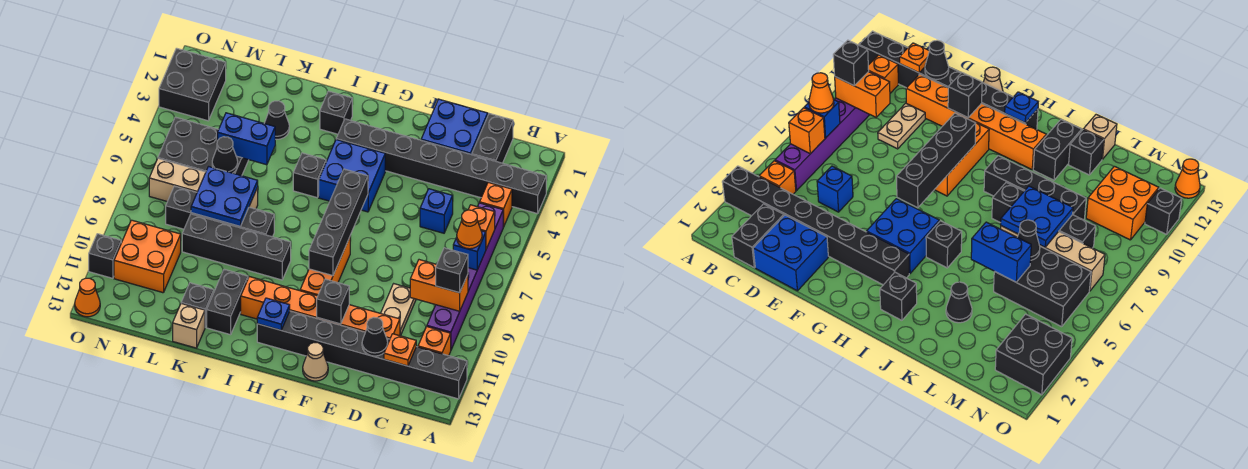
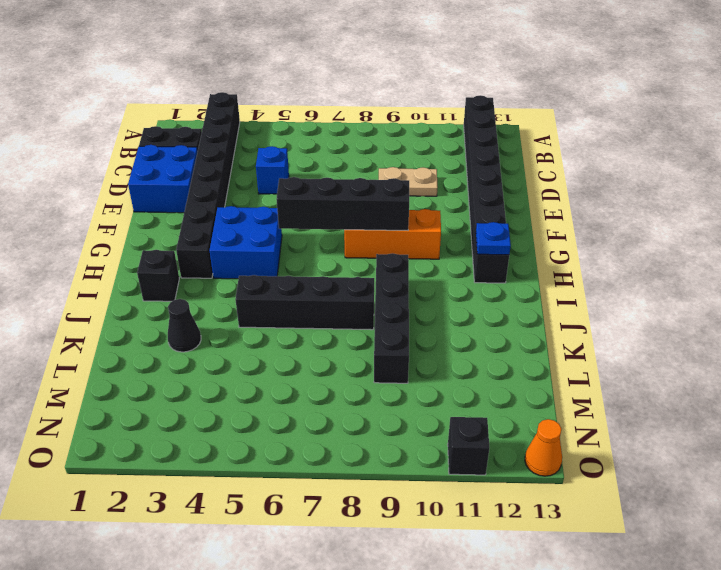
black brick J5:J8 level 1 -> black brick J8:M8 level 1
none -> orange brick B4 level 1
none -> purple brick B5:B10 level 1
none -> orange brick B11 level 1
none -> orange brick D11:I11 level 1

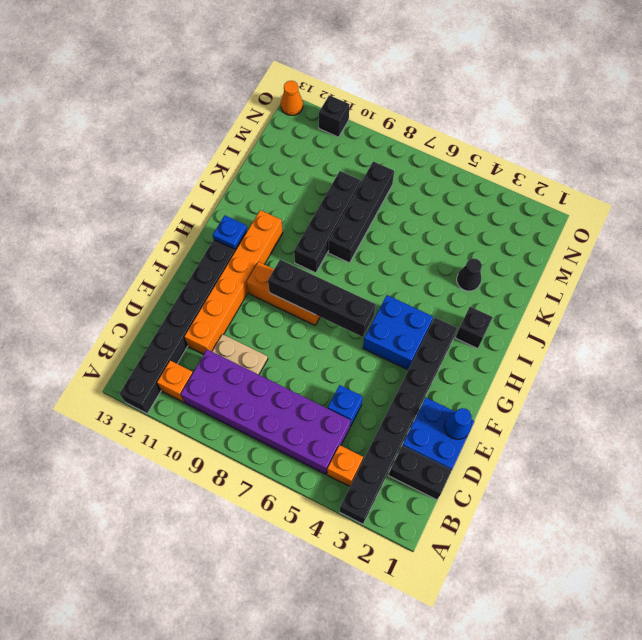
purple brick B5:C10 level 1 -> purple brick B5:B10 level 1
blue cone E1 level 2 -> none
none -> tan cone F13 level 1
none -> black brick I5 level 1
none -> black brick J11:J12 level 1
none -> tan brick K7:N7 level 1

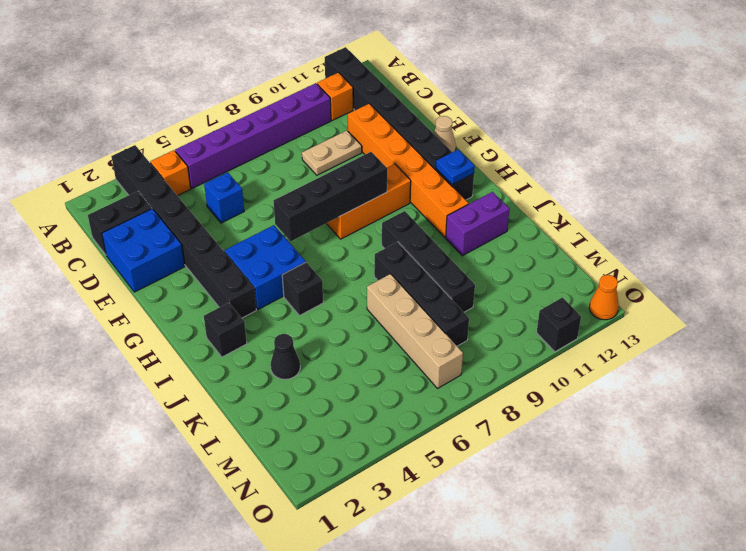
purple brick J11:J12 level 1 -> black brick J11:J12 level 1
none -> black brick K12 level 1
none -> tan brick K13 level 1
none -> black brick L5:N6 level 1
none -> orange brick M10:N11 level 1

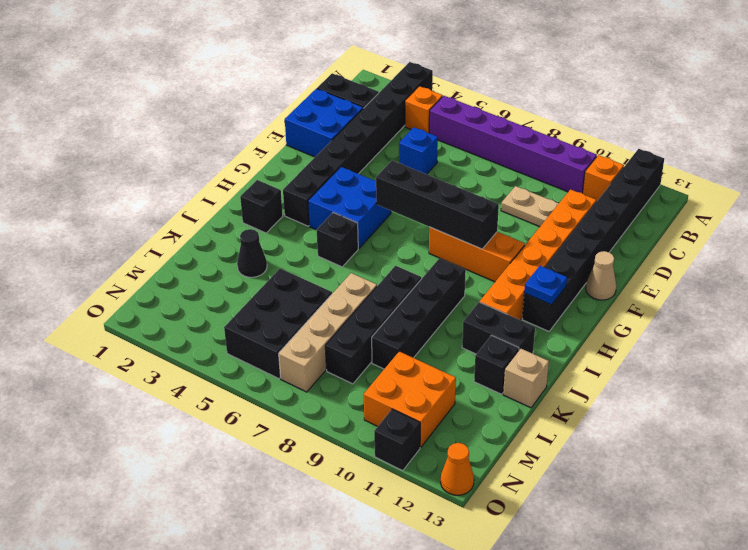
none -> black brick N2:O3 level 1
none -> orange brick B6 level 2
none -> blue brick B7 level 2
none -> orange brick B9:C9 level 2

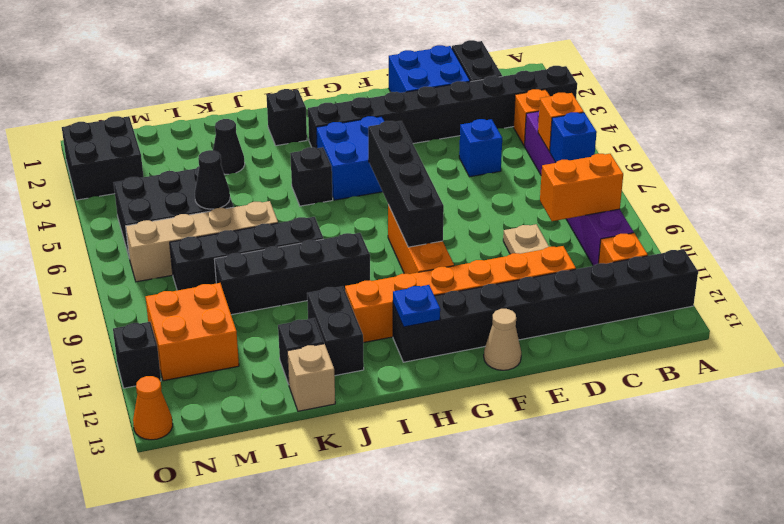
none -> orange plate C12 level 2
none -> black cone D12 level 2
none -> black brick F11 level 2
none -> blue brick K5:L5 level 2

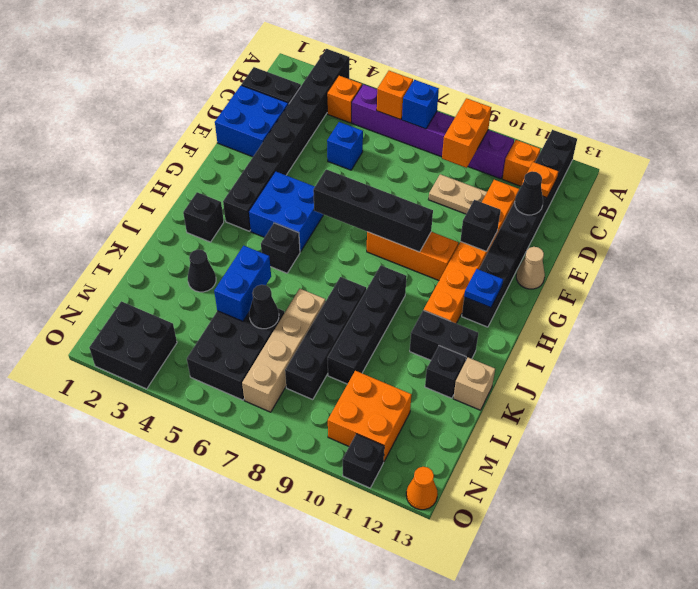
none -> blue plate K7:L8 level 2
none -> orange cone B7 level 3
none -> black brick B9 level 3

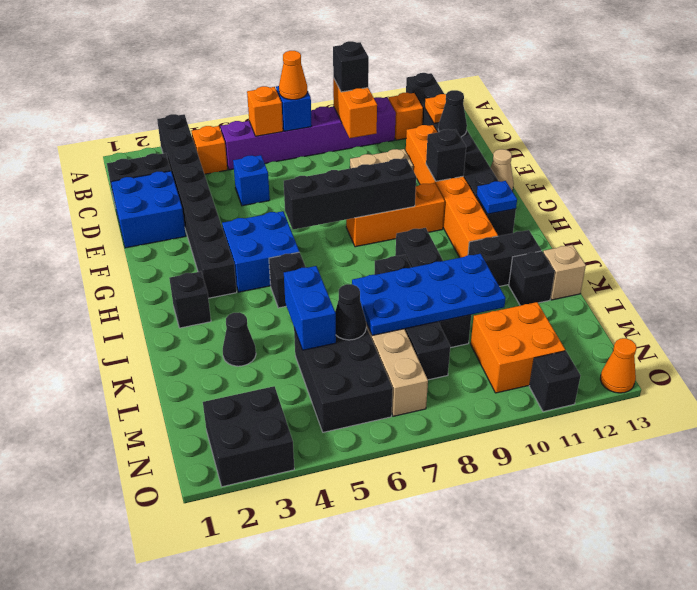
blue plate K7:L10 level 2 -> blue plate K7:L8 level 2

